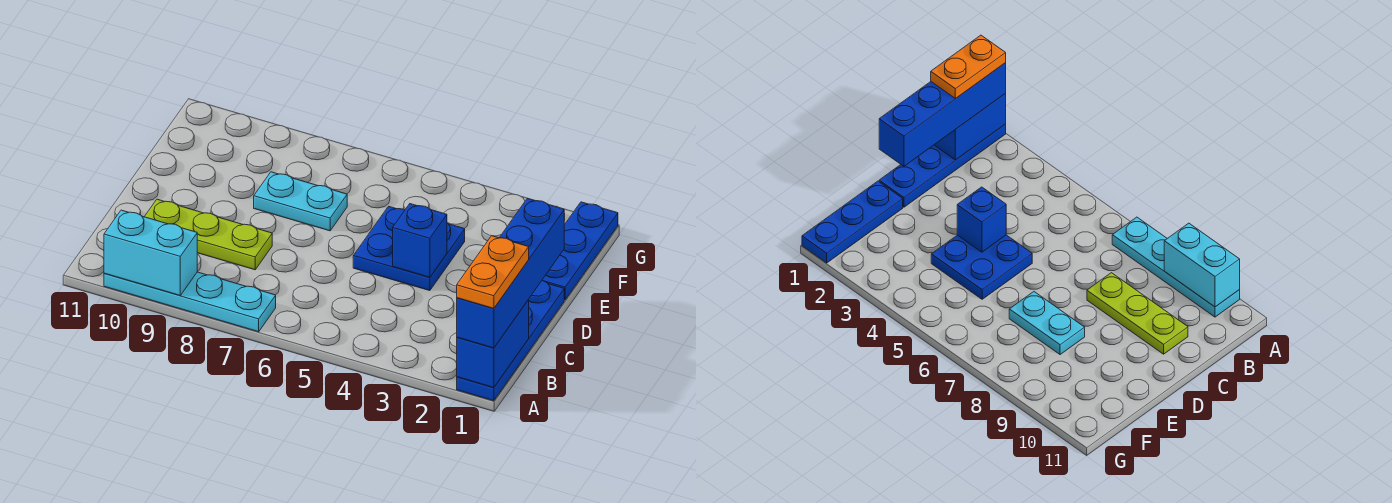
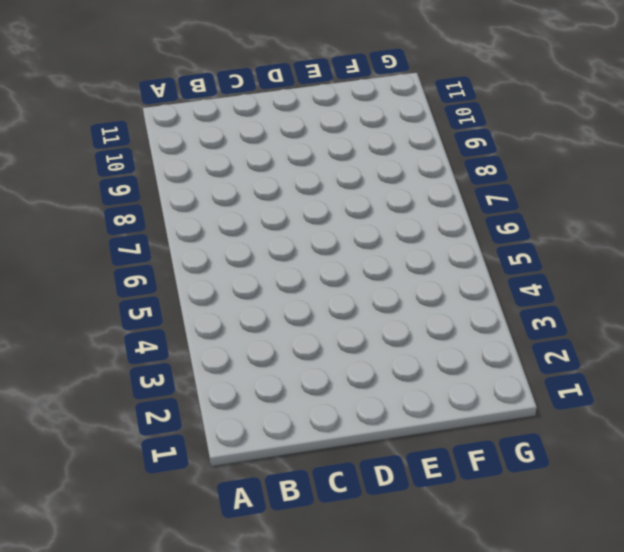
none -> blue plate A1:D1 level 1
none -> cyan plate A7:A10 level 1

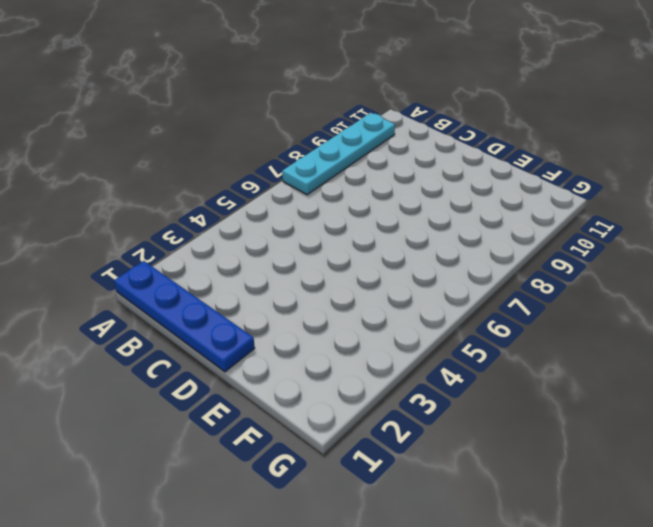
none -> lime plate C8:C10 level 1
none -> blue plate D4:E5 level 1

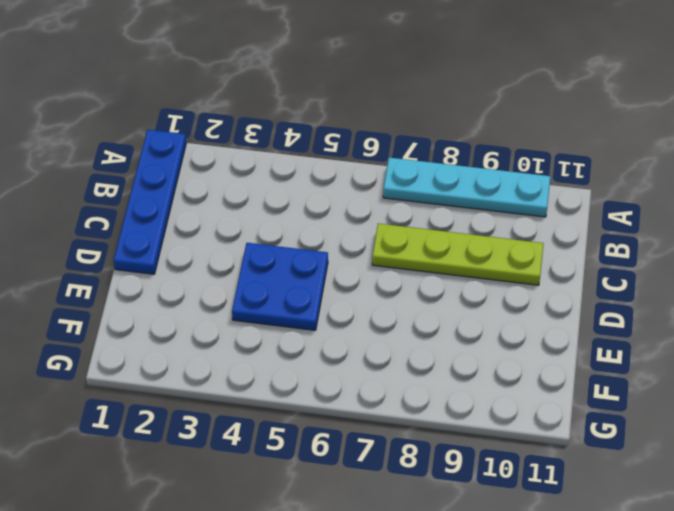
lime plate C7:C10 level 1 -> lime plate C8:C10 level 1
none -> blue plate E1:G1 level 1
none -> cyan plate E7:E8 level 1

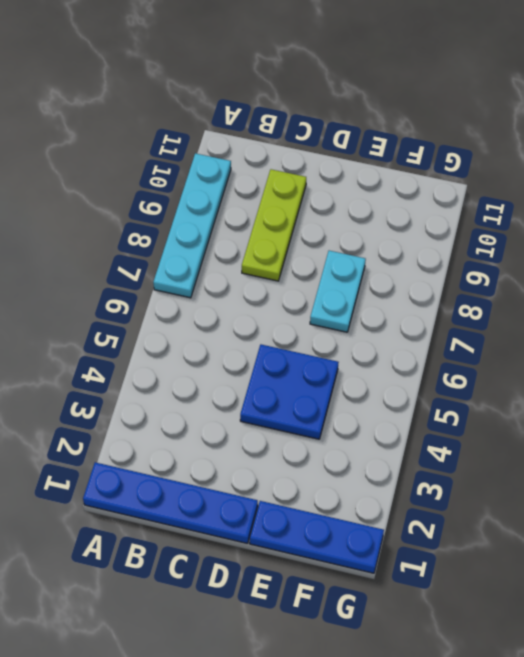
none -> blue brick A1:B1 level 2
none -> cyan brick A9:A10 level 2

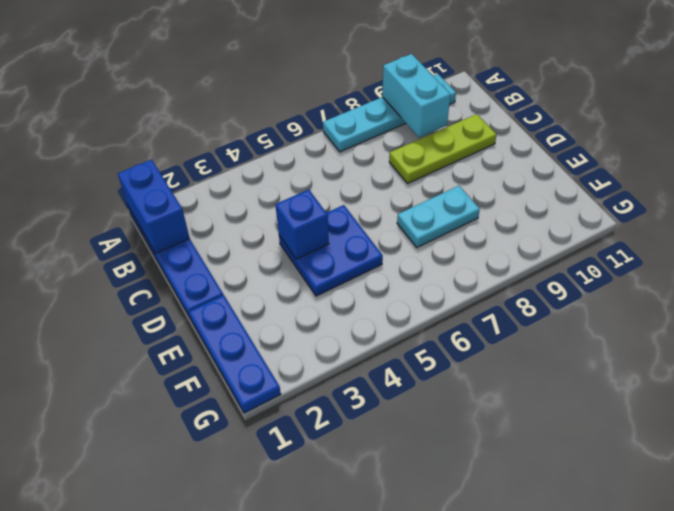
cyan brick A9:B9 level 2 -> cyan brick A9:A10 level 2
none -> blue brick A1:D1 level 3
none -> orange plate A1:B1 level 4

